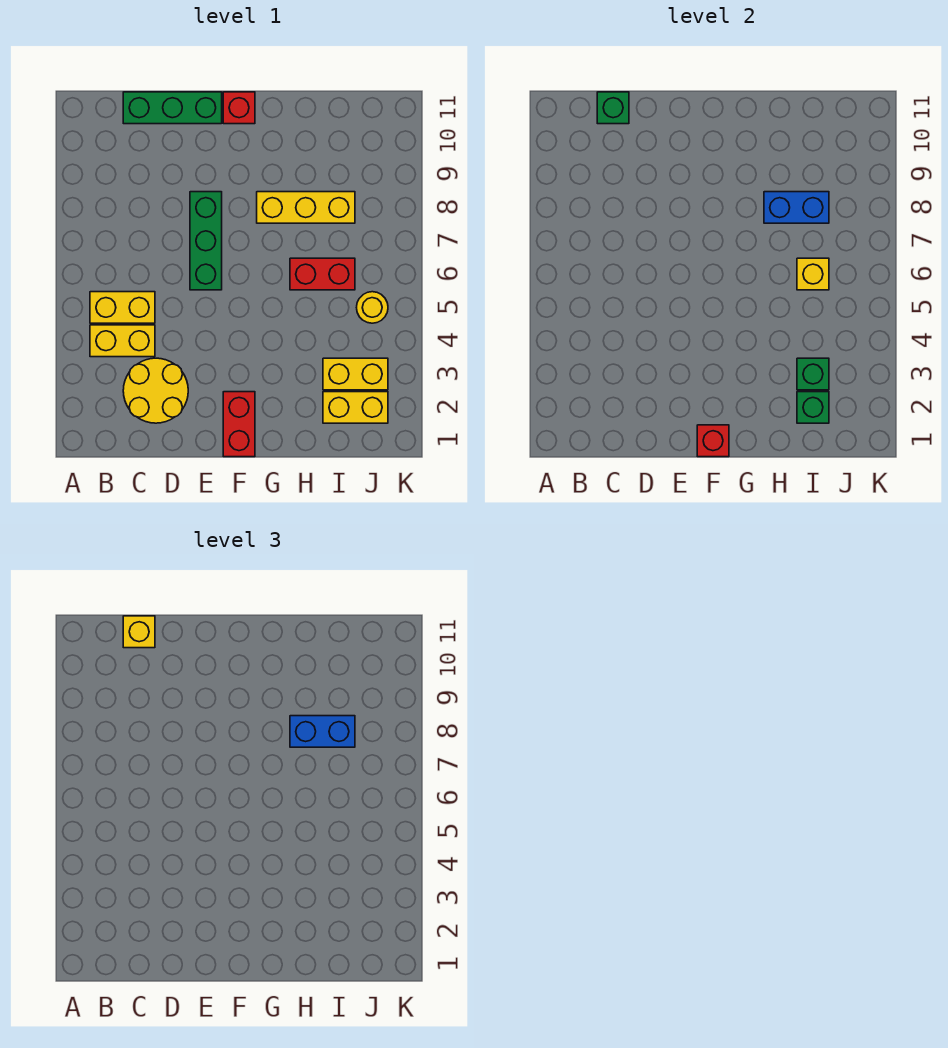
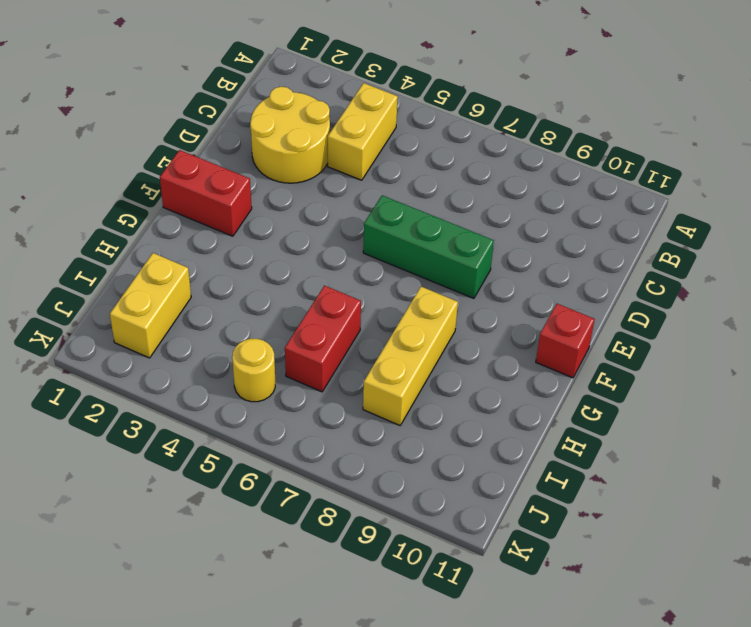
none -> yellow brick B5:C5 level 1
none -> green brick C11:E11 level 1
none -> yellow brick I3:J3 level 1

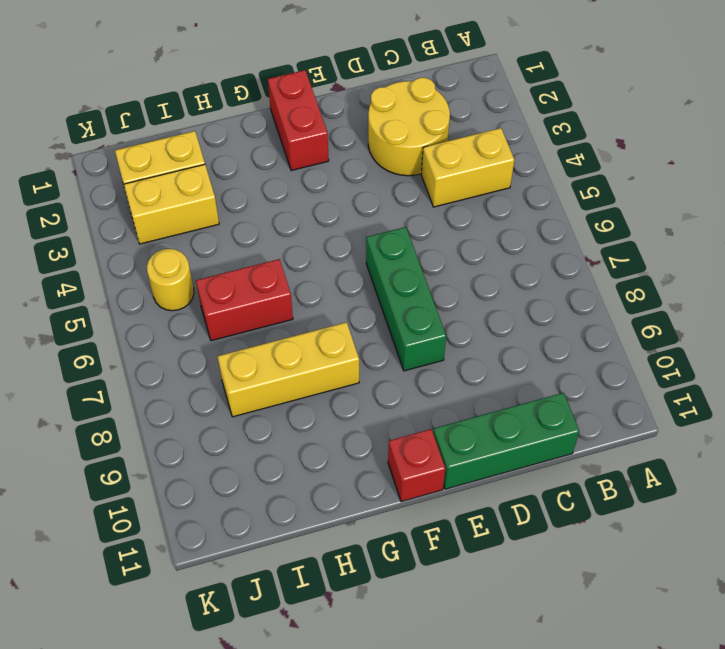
none -> yellow brick B5:C5 level 1
none -> green brick C11 level 2
none -> red brick F1 level 2

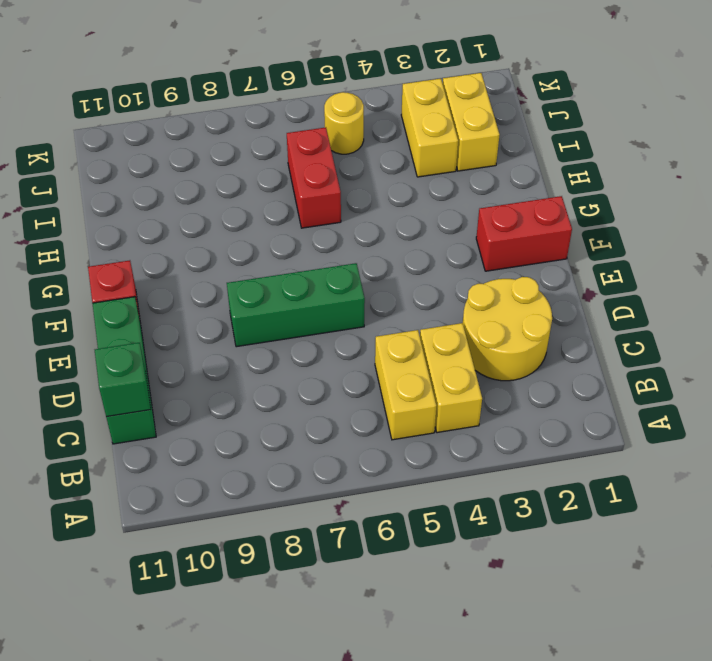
none -> yellow brick G8:I8 level 1
none -> red brick F1 level 2
none -> blue brick H8:I8 level 2

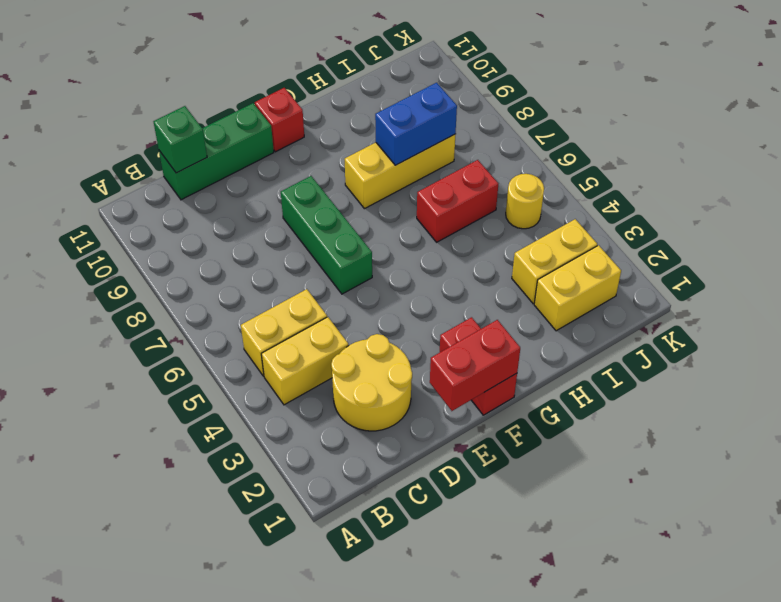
red brick E1:F1 level 2 -> red brick F1 level 2
none -> green brick I2 level 2
none -> green brick I3 level 2
none -> yellow brick I6 level 2

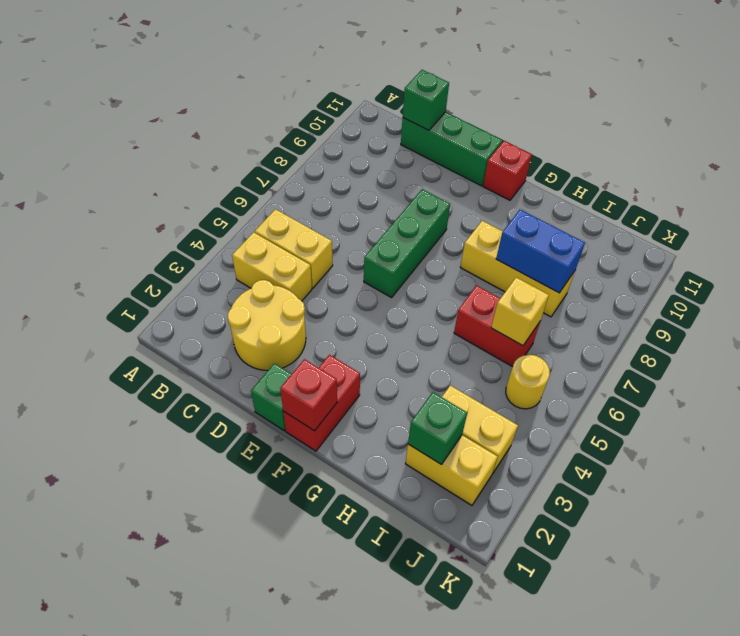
green brick E1 level 1 -> green brick I3 level 2
none -> yellow brick C11 level 3
none -> blue brick H8:I8 level 3

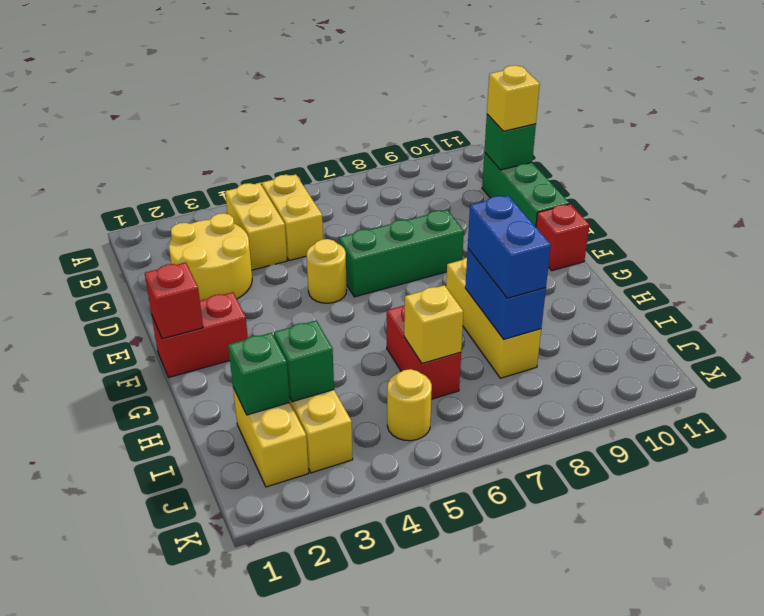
yellow round brick E5 level 1 -> none

